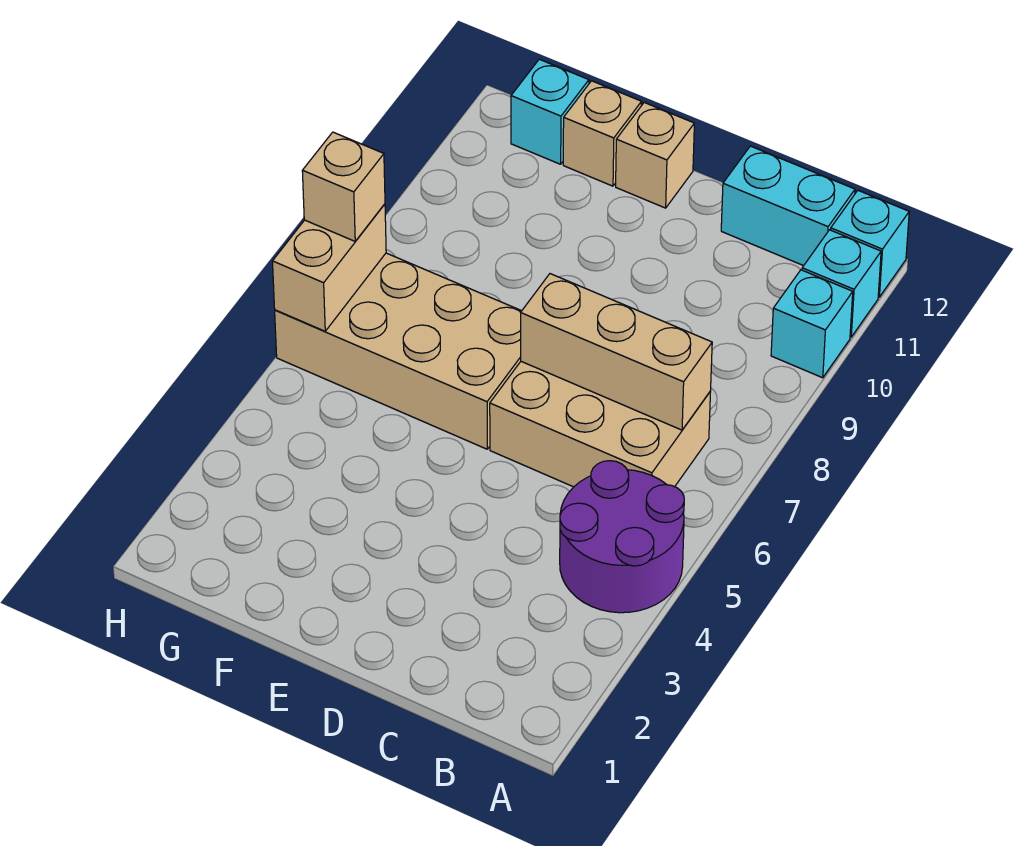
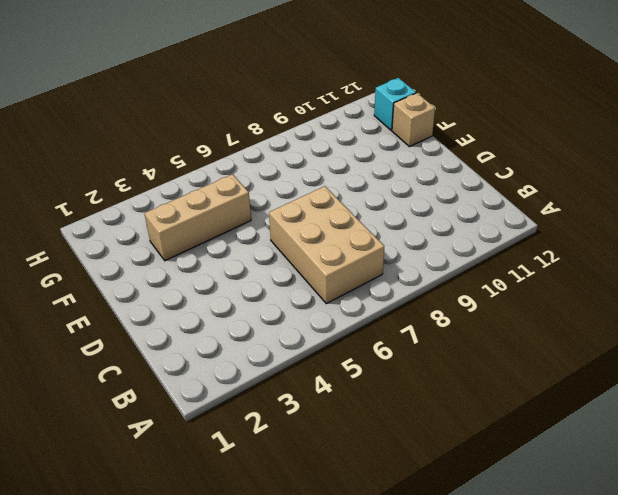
tan brick F3:F5 level 1 -> tan brick B7:D7 level 2
none -> purple round brick A4:B5 level 1
none -> cyan brick A10 level 1
none -> cyan brick A11 level 1

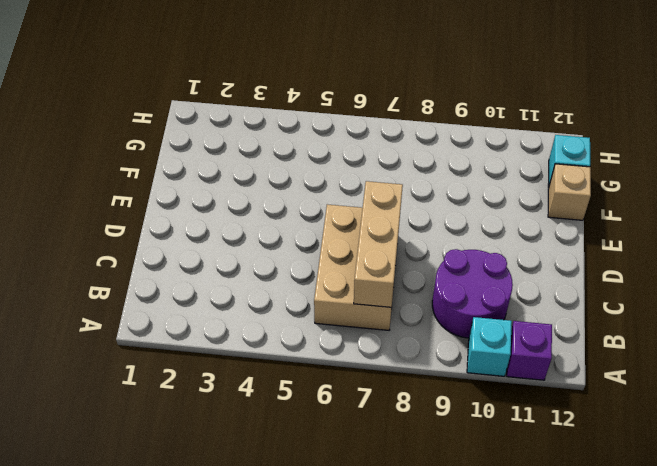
purple brick A11 level 1 -> cyan brick A11 level 1
purple round brick B9:C10 level 1 -> purple round brick A4:B5 level 1
none -> cyan brick A12 level 1
none -> cyan brick B12:C12 level 1
none -> tan brick E6:H7 level 1

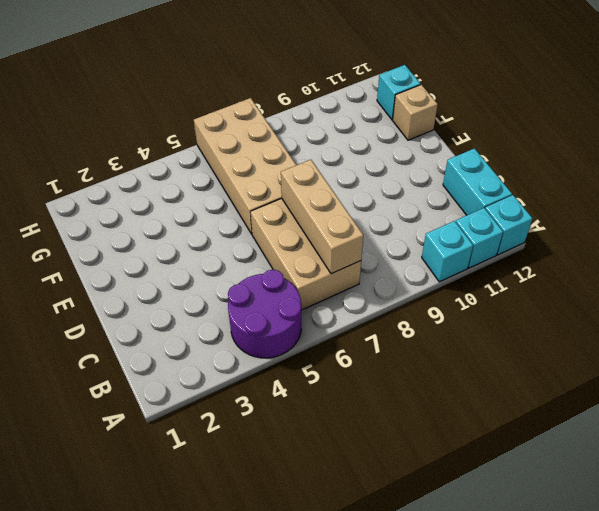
none -> tan brick E12 level 1
none -> tan brick H6:H7 level 2
none -> tan brick H7 level 3

